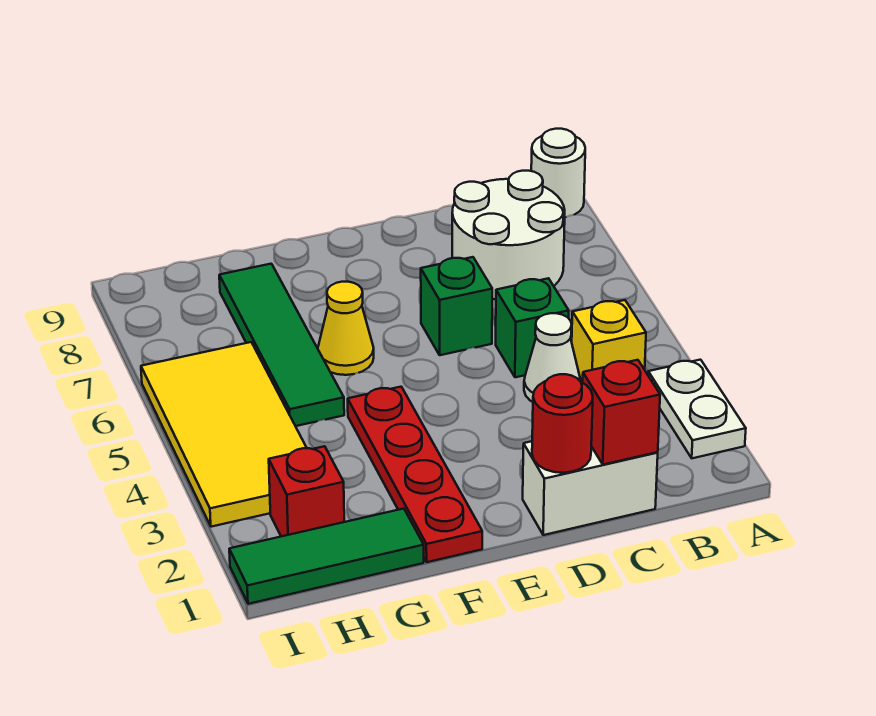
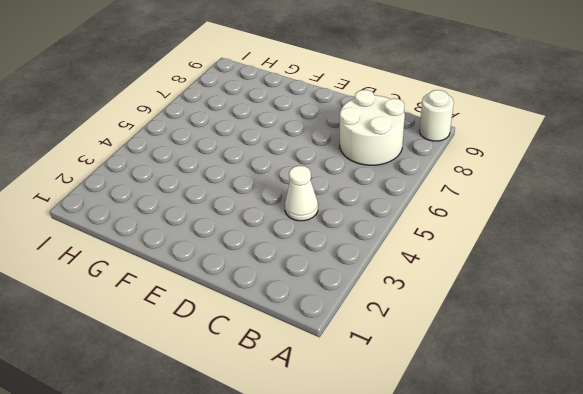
none -> white plate A2:A3 level 1
none -> yellow brick B4 level 1
none -> white brick C1:D1 level 1

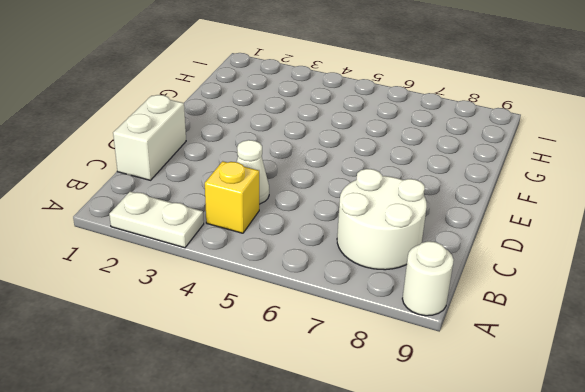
none -> green brick C5 level 1
none -> green brick D6 level 1
none -> red plate F1:F4 level 1

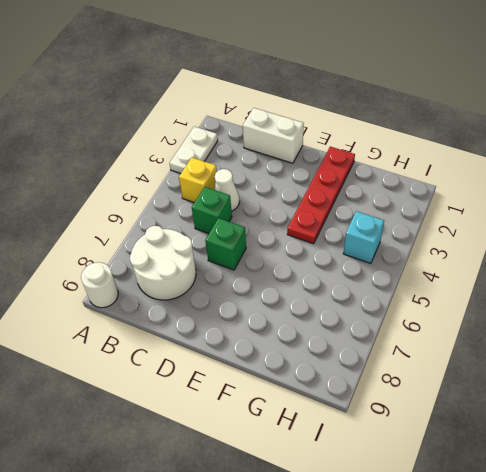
cyan brick H4 level 1 -> yellow tile H3:I6 level 1
none -> yellow cone F6 level 1
none -> green tile G1:I1 level 1
none -> green tile G5:G8 level 1

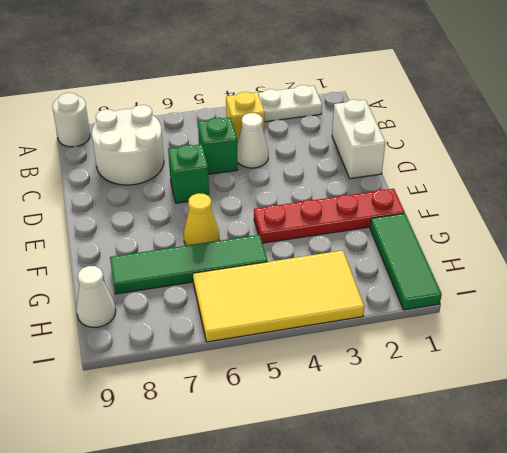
white cone H9 level 1 -> none
none -> red brick H2 level 1
none -> red brick C1 level 2
none -> red round brick D1 level 2

